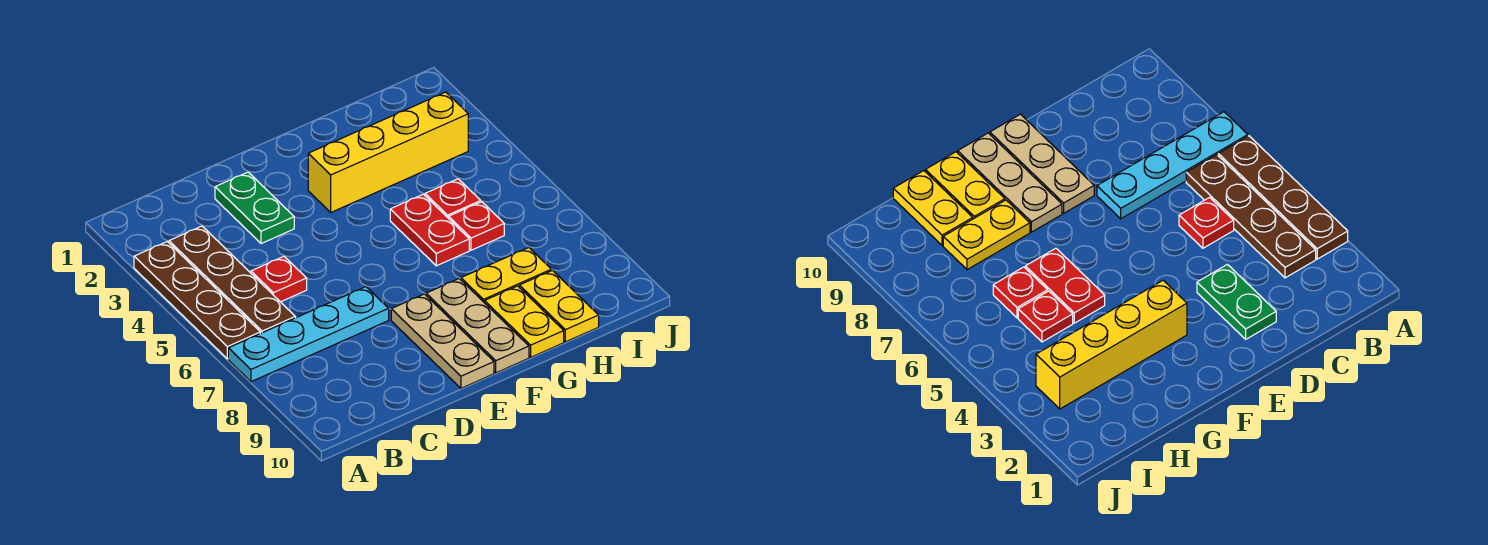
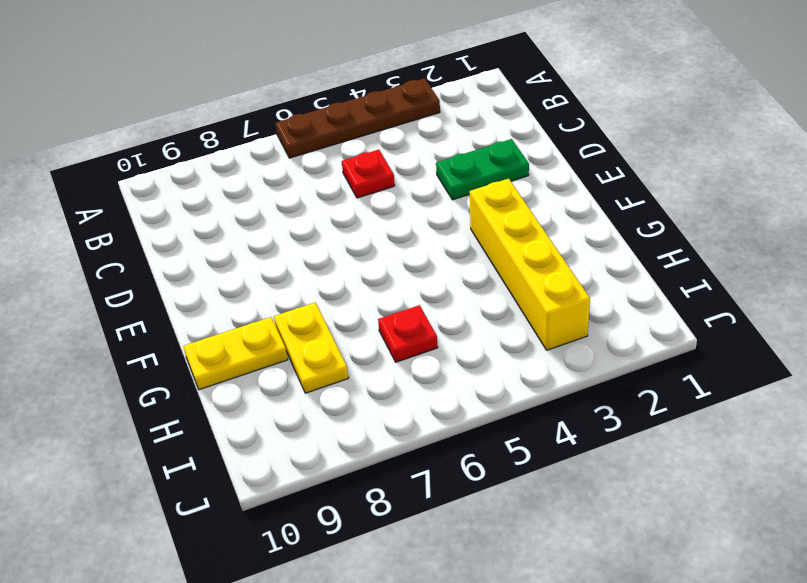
none -> cyan plate A7:D7 level 1
none -> brown plate B3:B6 level 1
none -> tan plate E8:E10 level 1

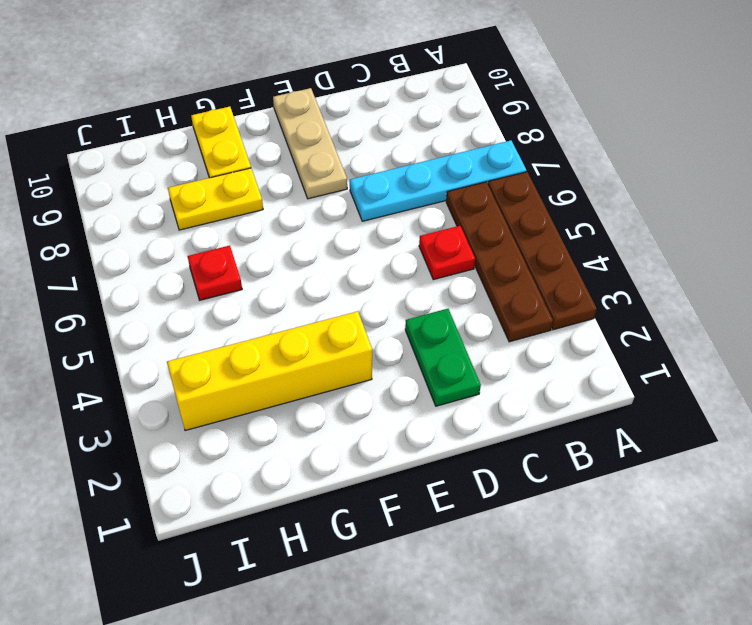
none -> tan plate F8:F10 level 1
none -> red plate G5:G6 level 1
none -> red plate H5 level 1

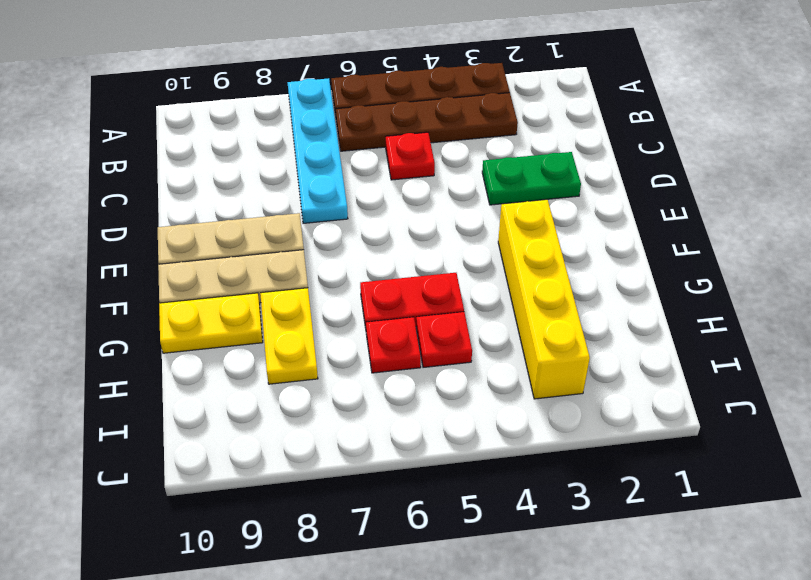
none -> yellow plate H9:H10 level 1

